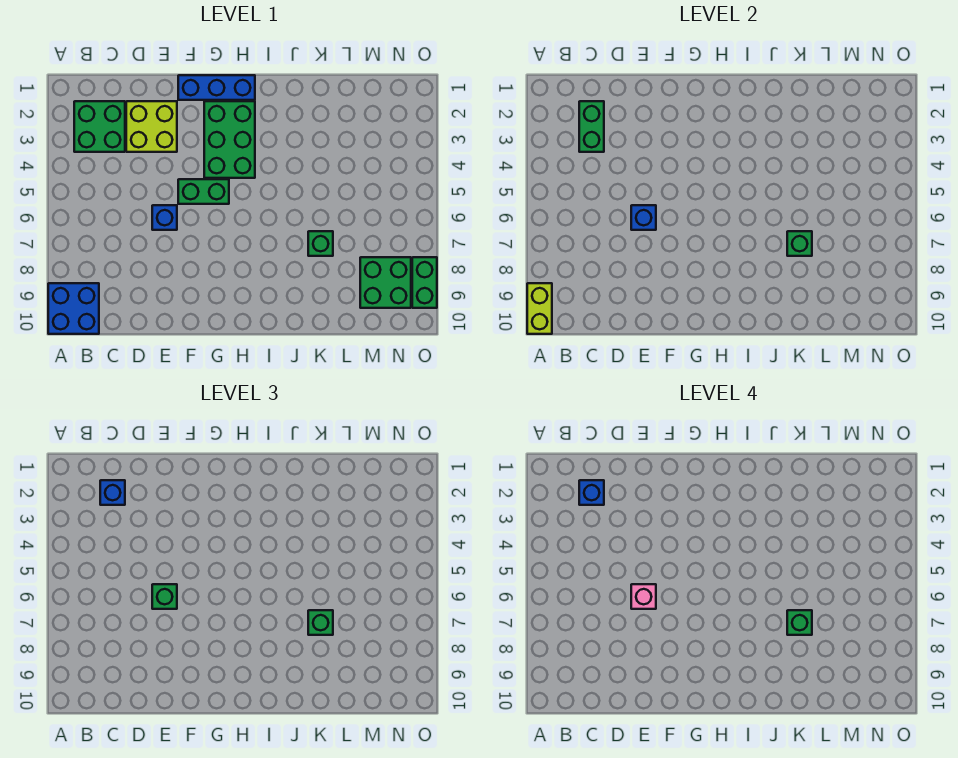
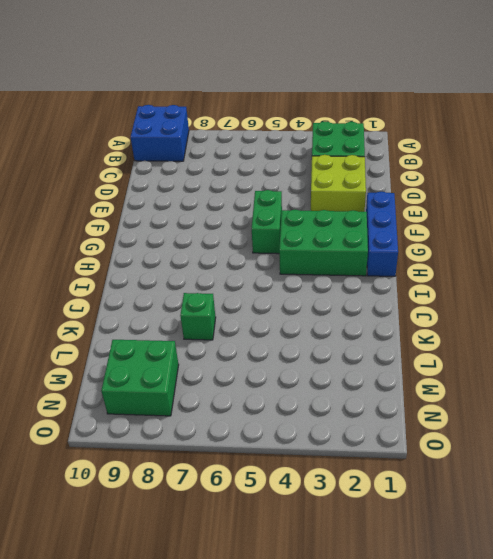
none -> blue brick E6 level 1
none -> green brick O8:O9 level 1
none -> lime brick A9:A10 level 2

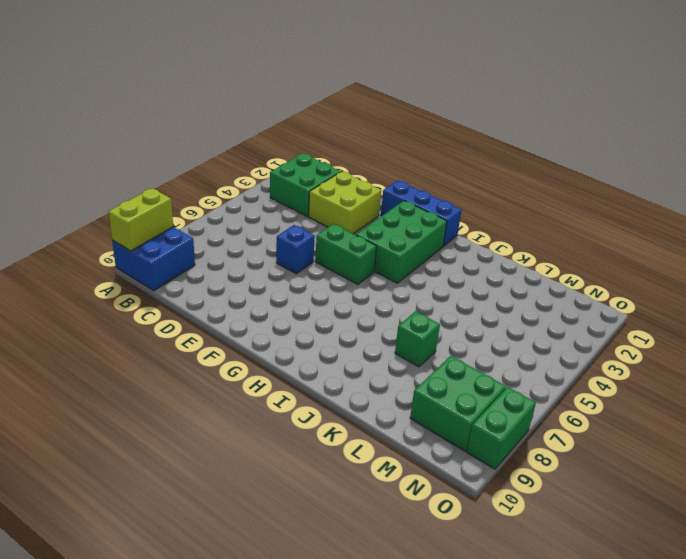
none -> green brick C2:C3 level 2
none -> blue brick E6 level 2
none -> green brick K7 level 2

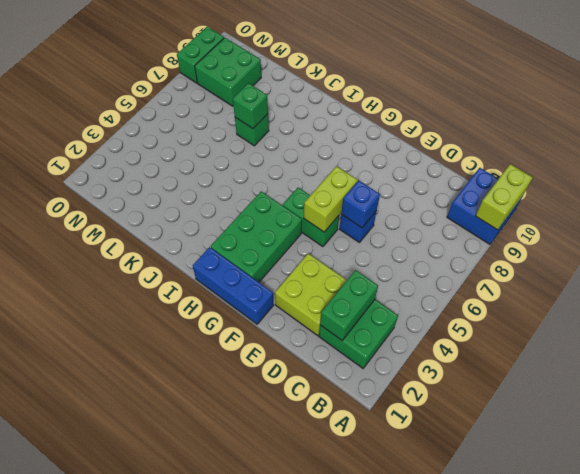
lime brick F5:F6 level 2 -> none
none -> blue brick C2 level 3
none -> green brick E6 level 3
none -> green brick K7 level 3

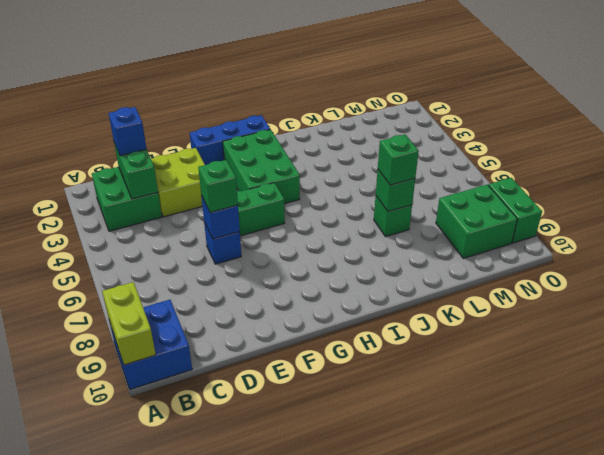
none -> blue brick C2 level 4
none -> pink brick E6 level 4
none -> green brick K7 level 4

